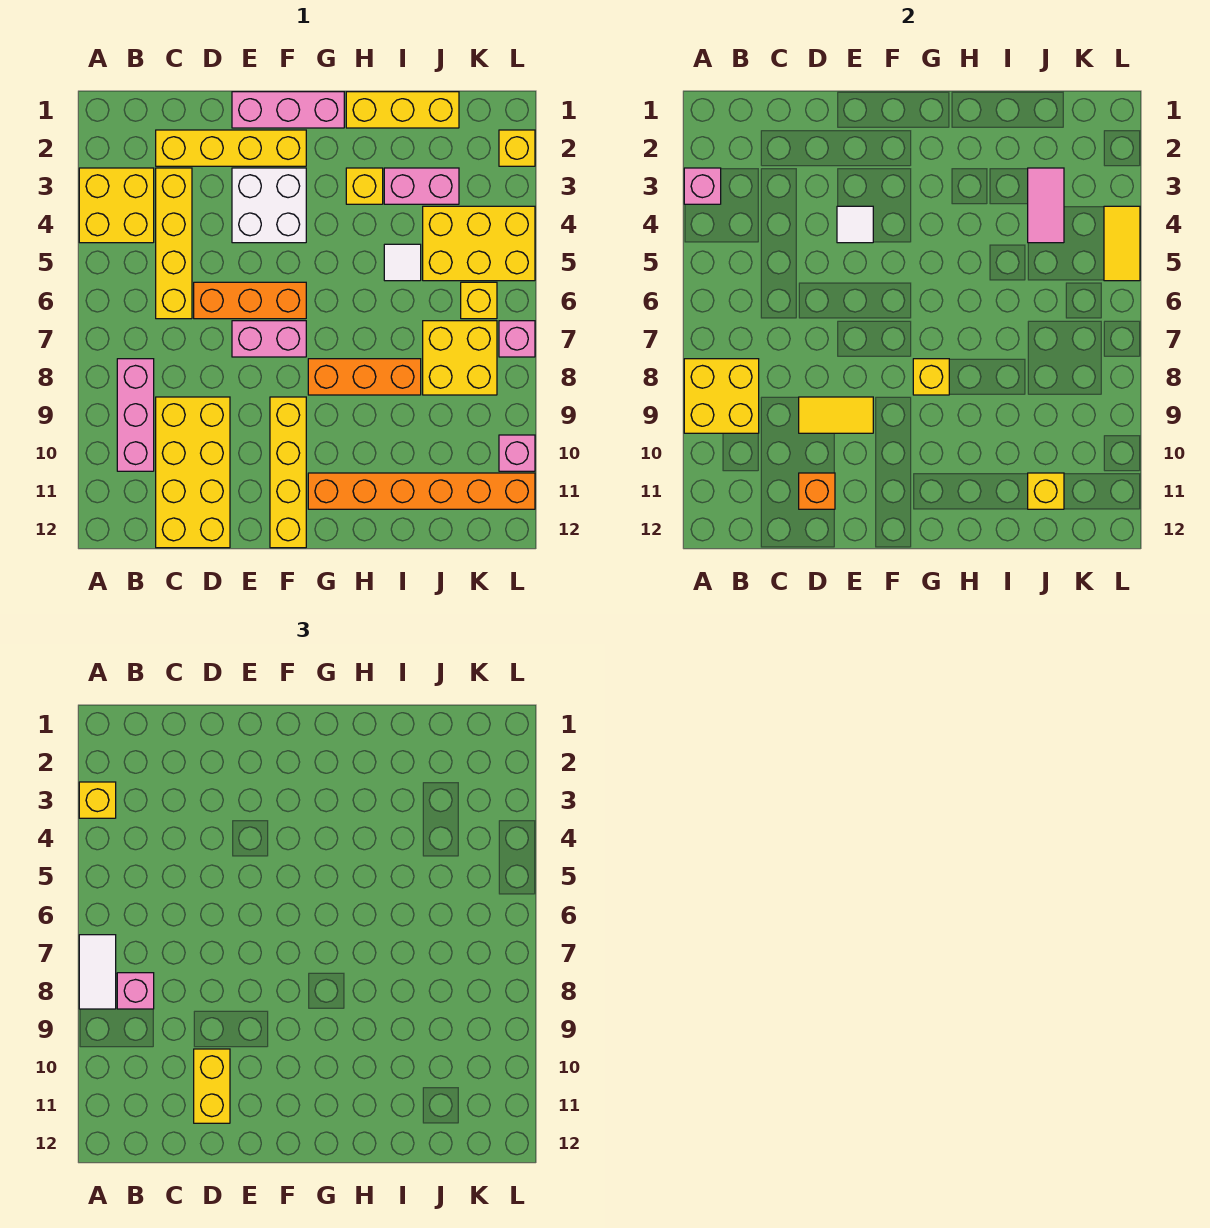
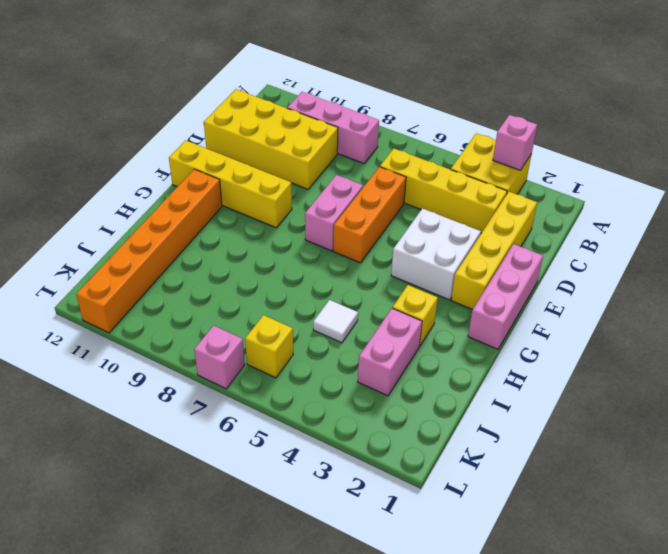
none -> orange brick G8:I8 level 1
none -> yellow brick H1:J1 level 1
none -> yellow brick J4:L5 level 1
none -> yellow brick J7:K8 level 1

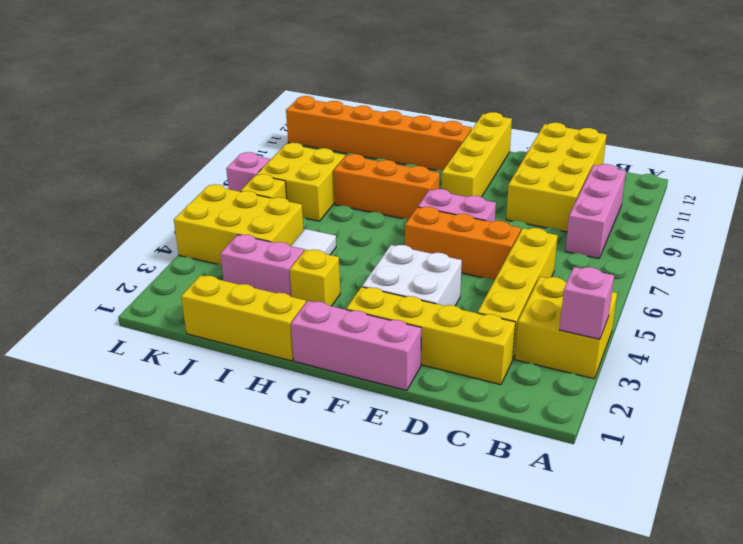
none -> yellow brick L2 level 1
none -> pink brick L10 level 1
none -> yellow brick A8:B9 level 2
none -> yellow tile D9:E9 level 2

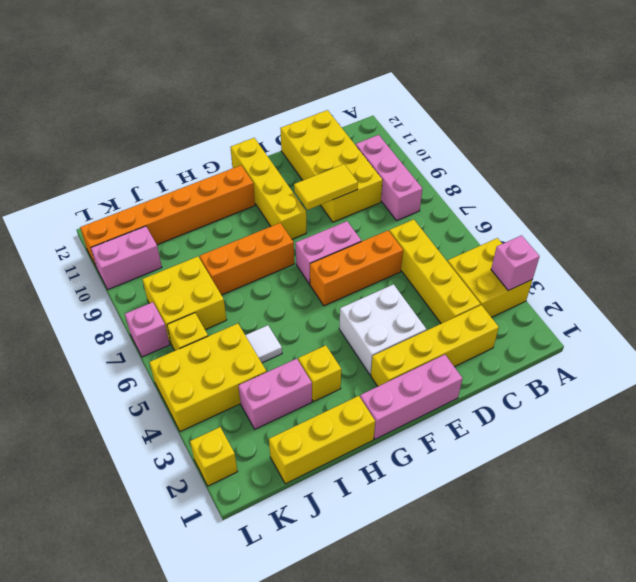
pink brick K10:L10 level 1 -> pink brick L10 level 1
none -> yellow brick A8:B9 level 2
none -> orange brick D11 level 2
none -> white tile E4 level 2
none -> yellow brick G8 level 2

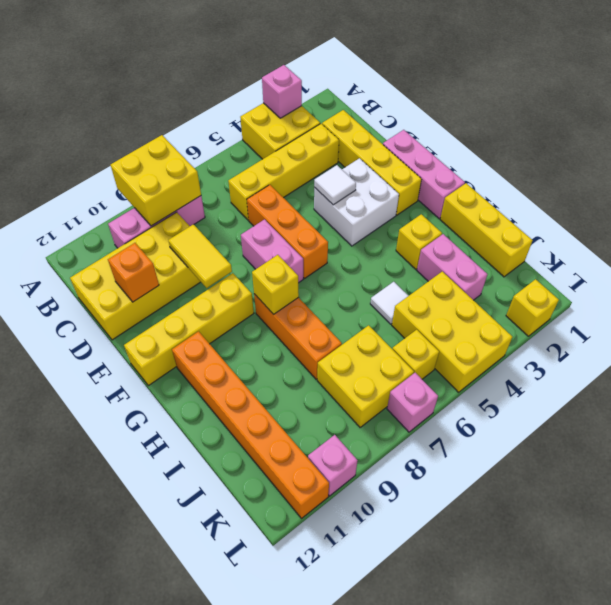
none -> pink tile J3:J4 level 2
none -> yellow brick J11 level 2
none -> yellow tile L4:L5 level 2
none -> yellow brick A3 level 3

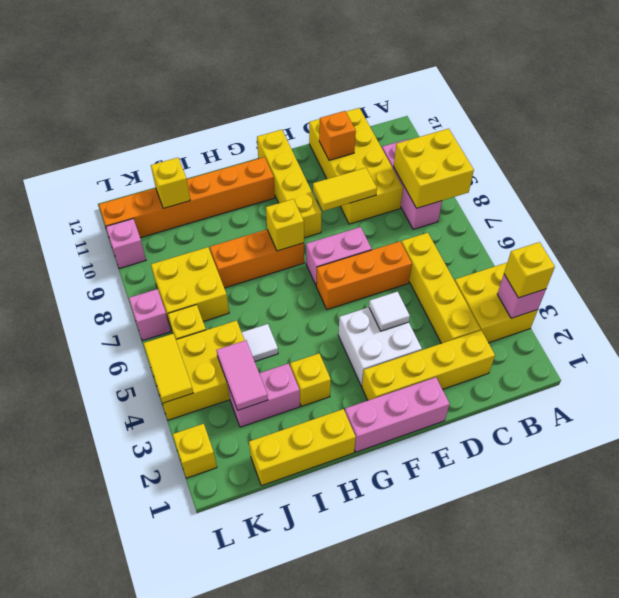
none -> white tile A7:A8 level 3
none -> pink brick B8 level 3
none -> yellow brick D10:D11 level 3

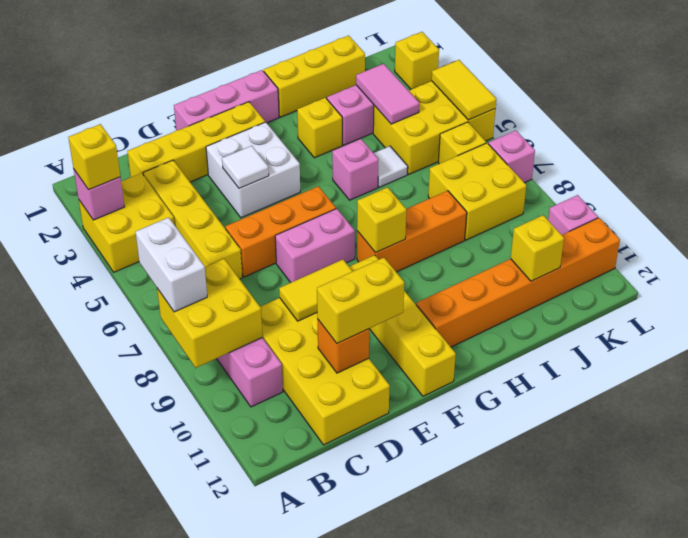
white brick A7:A8 level 3 -> white tile A7:A8 level 3
yellow brick D11:E11 level 3 -> yellow brick D10:D11 level 3
pink brick H5 level 1 -> pink brick B8 level 3

